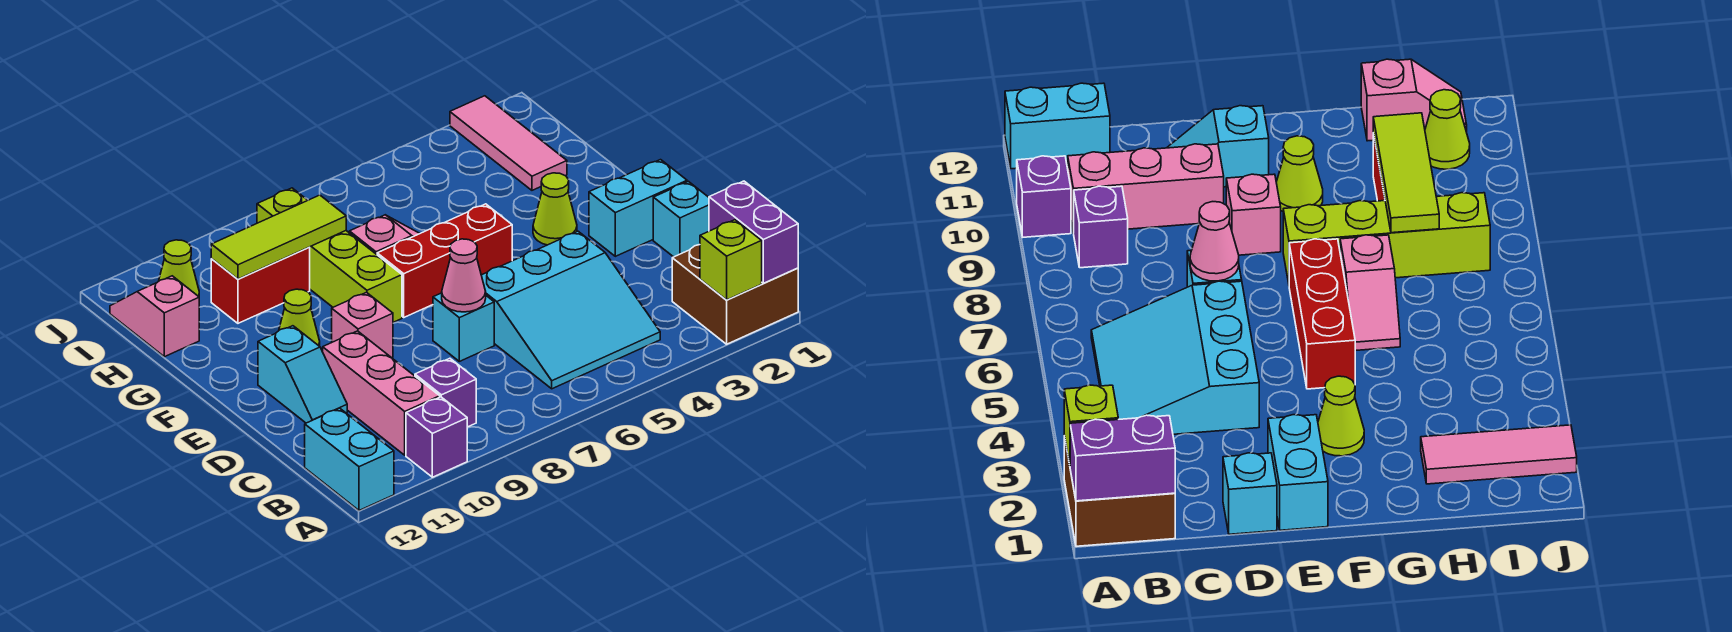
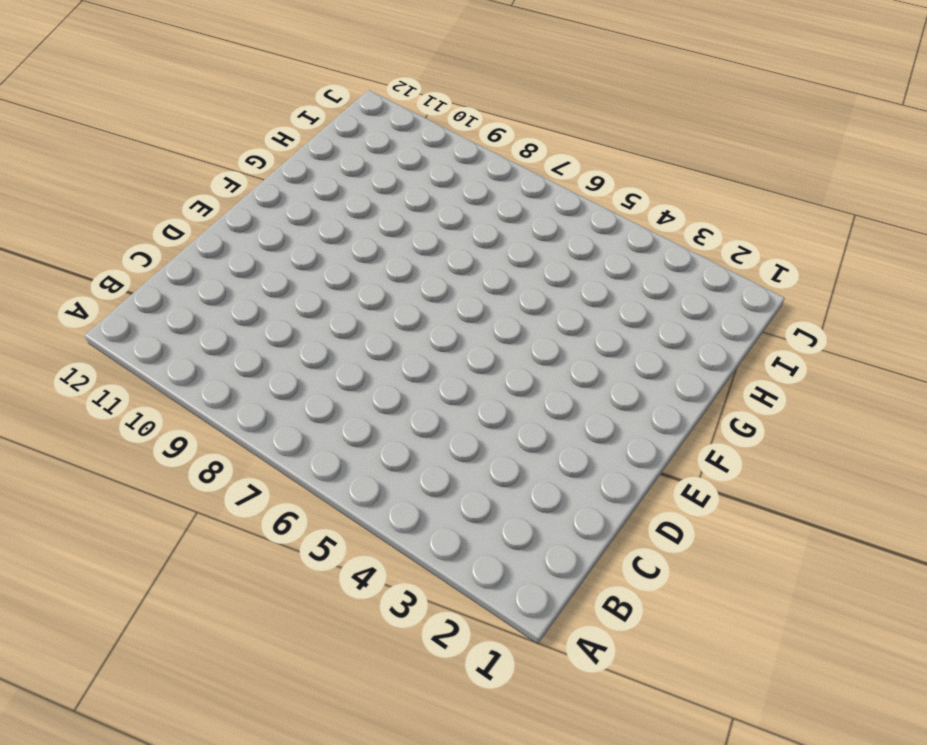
none -> brown brick A1:B2 level 1
none -> purple brick A10 level 1
none -> cyan brick A12:B12 level 1

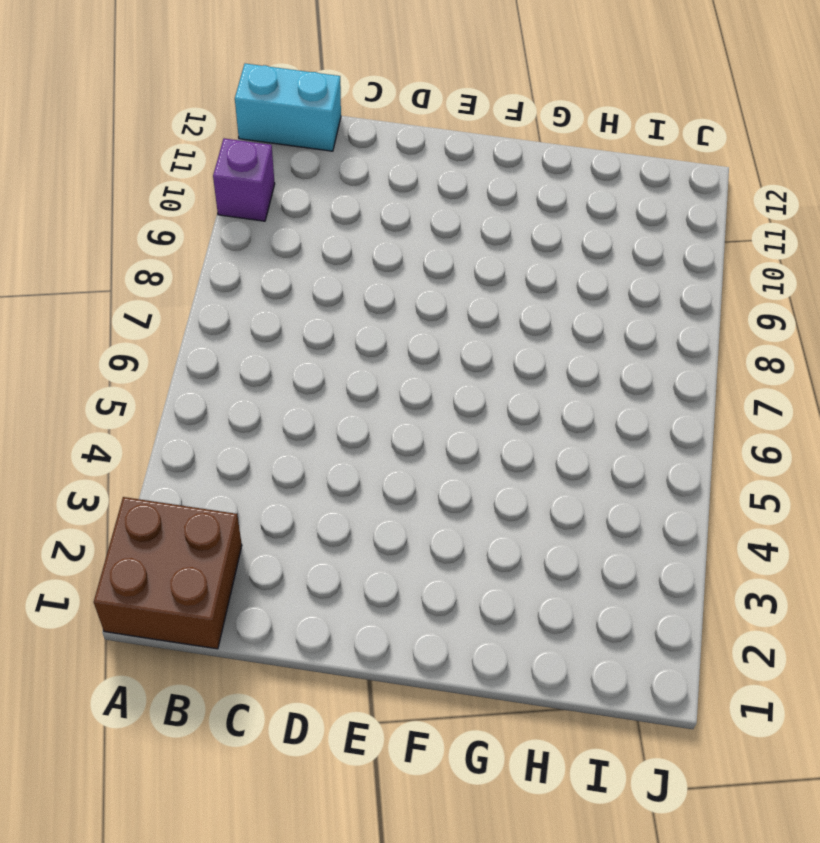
none -> cyan slope B4:D6 level 1 top D
none -> purple brick B9 level 1
none -> pink brick B10:D10 level 1

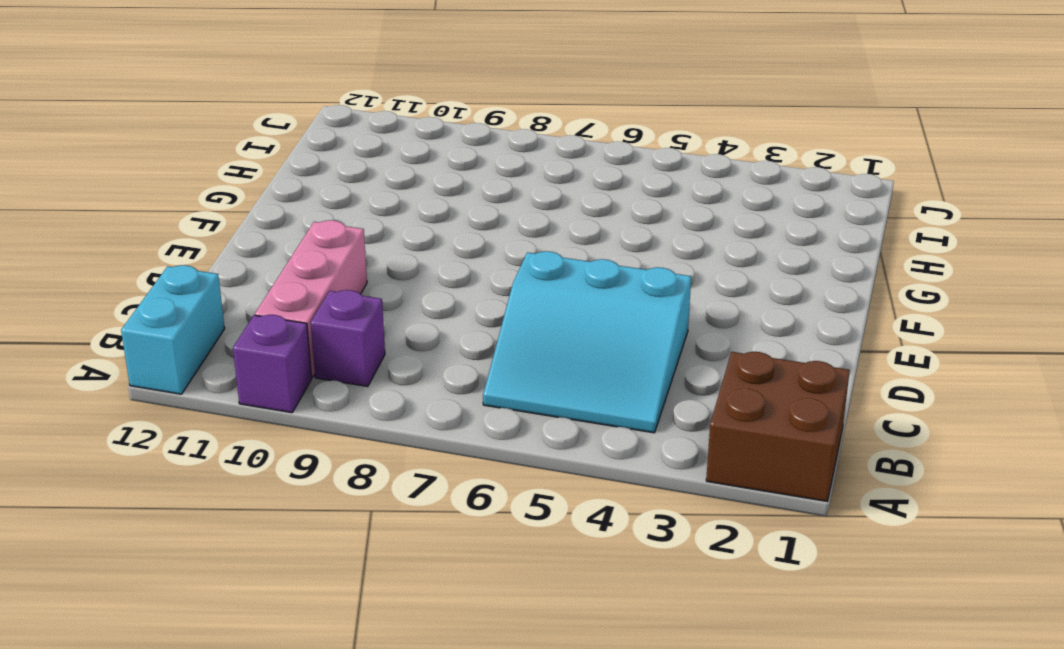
none -> cyan brick D1 level 1
none -> cyan brick D7 level 1
none -> cyan slope D11:E11 level 1 top E

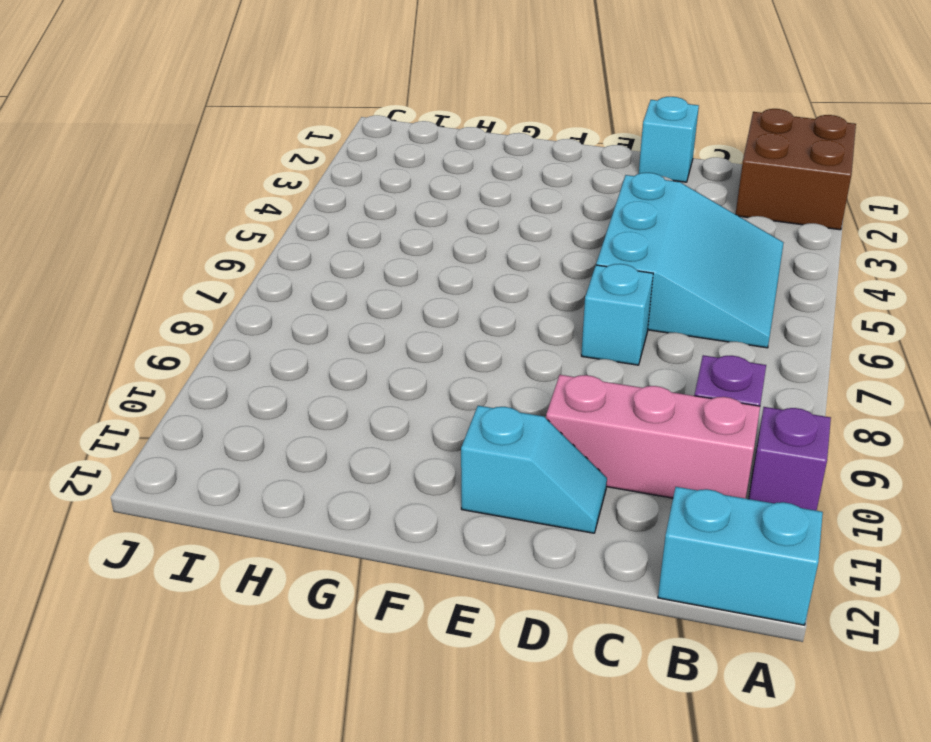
none -> cyan brick E1:E2 level 1
none -> pink brick E9 level 1
none -> lime cone F3 level 1

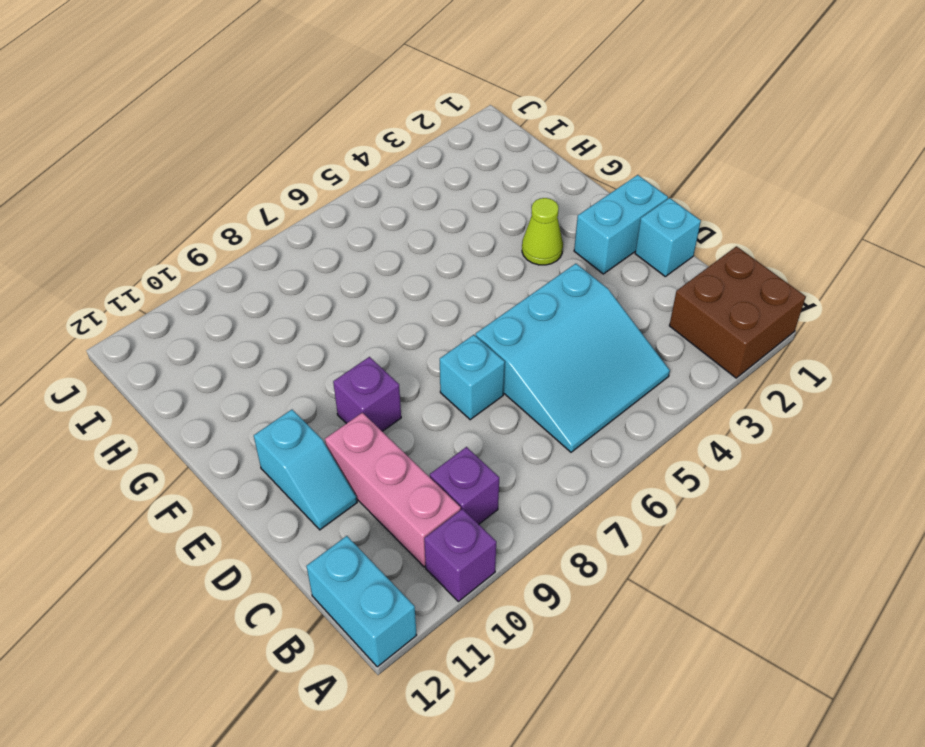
purple brick E9 level 1 -> pink brick E9 level 1
none -> red brick F5:F7 level 1
none -> lime brick F8:I8 level 1
none -> lime cone F10 level 1

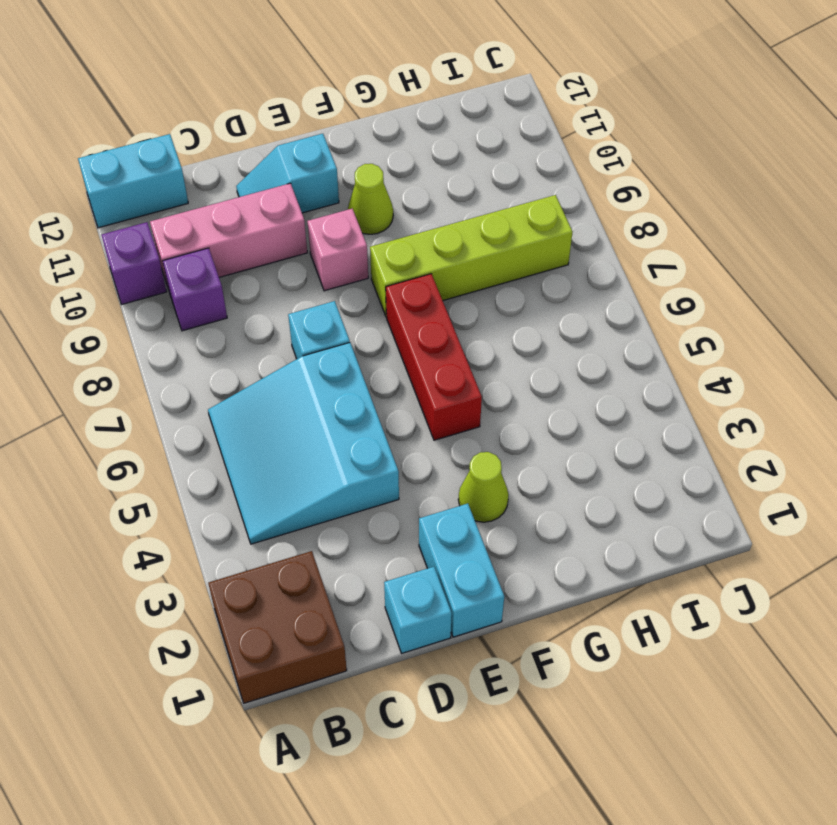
none -> pink slope G6:G7 level 1 top 7
none -> pink tile H2:J2 level 1
none -> red brick H9:H10 level 1

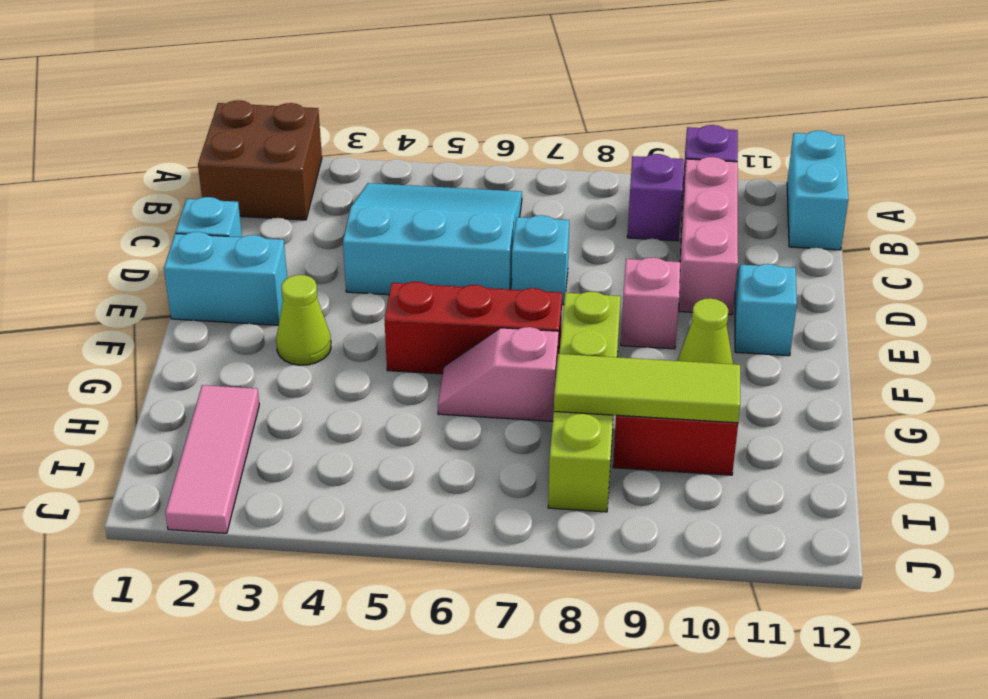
none -> pink slope H12:I12 level 1 top H
none -> lime cone I11 level 1
none -> purple brick A1:B1 level 2

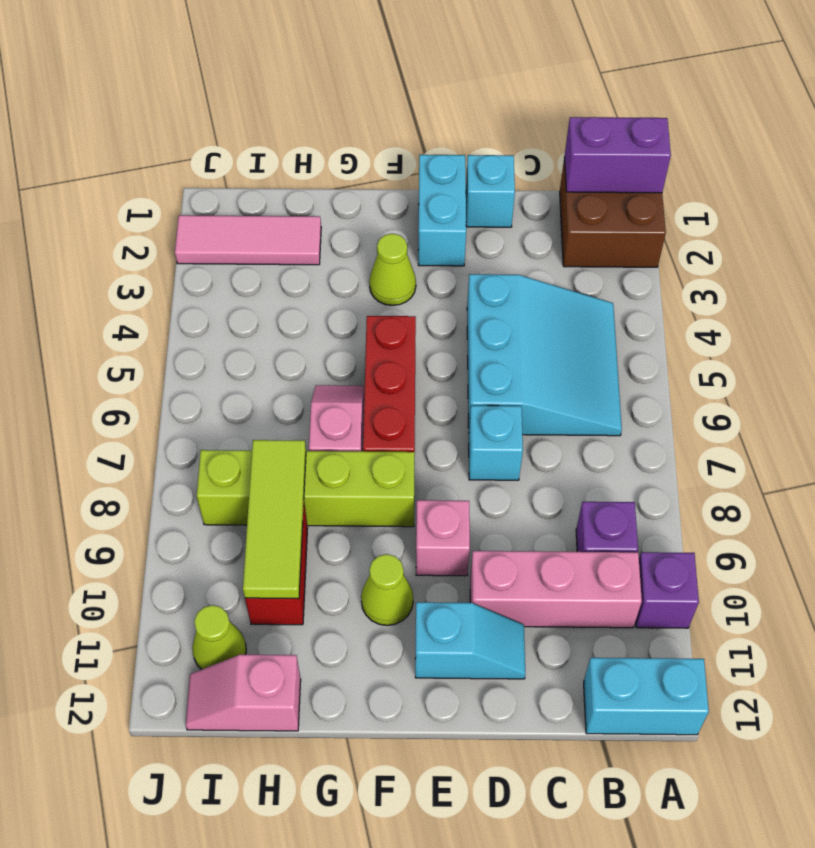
none -> lime brick A2 level 2
none -> pink cone D7 level 2

